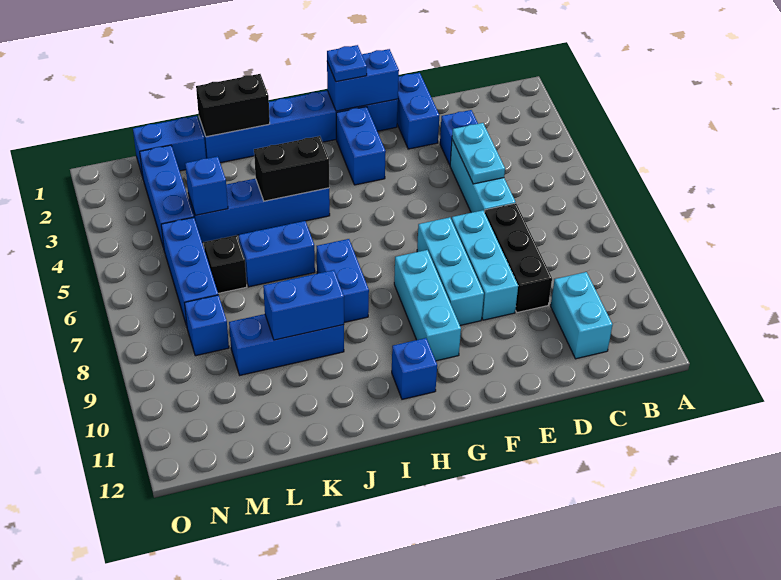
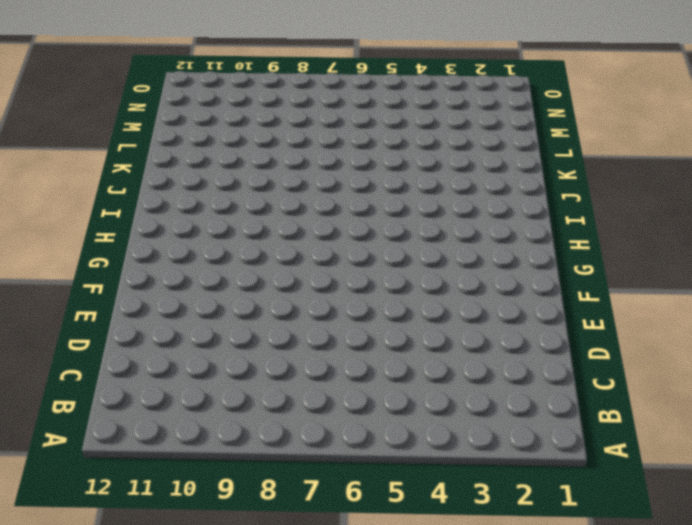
none -> cyan brick C10:C11 level 1
none -> blue brick D3 level 1
none -> cyan brick D4:D6 level 1

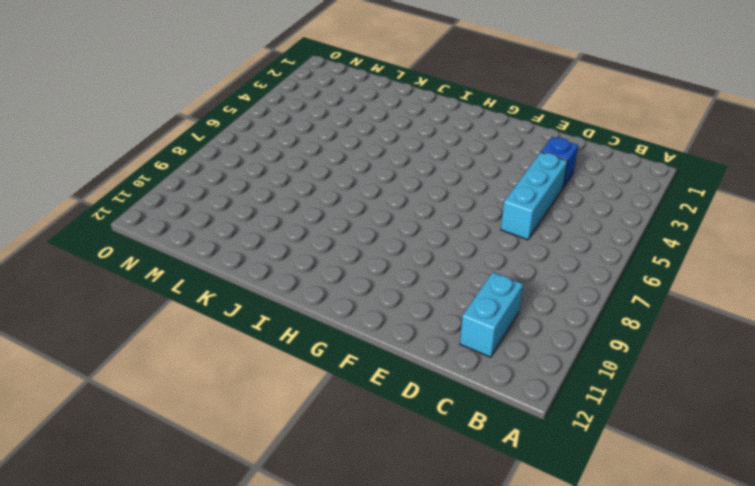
none -> black brick D7:D9 level 1
none -> blue brick E1:E2 level 1
none -> cyan brick E7:E9 level 1

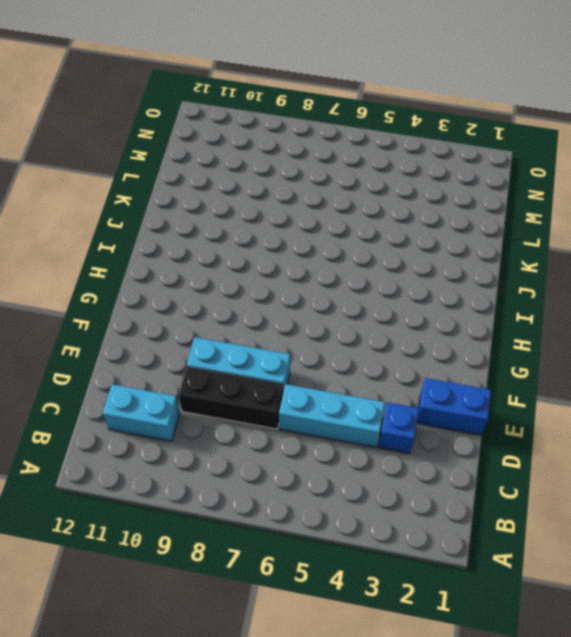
none -> blue brick F1:K1 level 1
none -> cyan brick F7:F9 level 1
none -> blue brick G2:G3 level 1

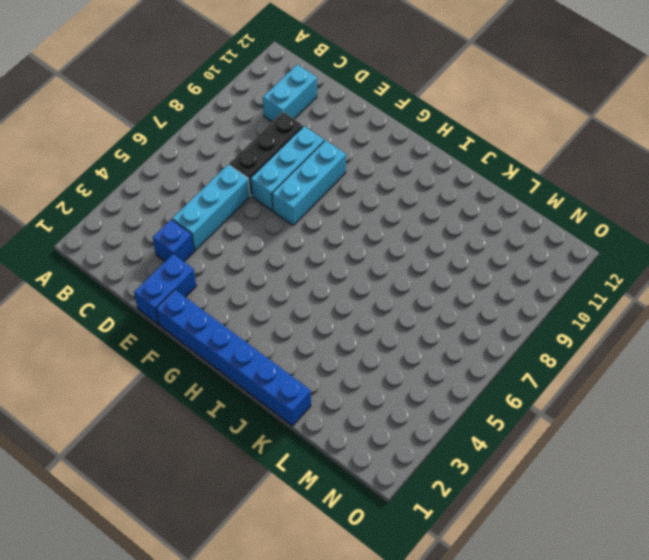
none -> blue brick G2:G3 level 1
none -> cyan brick G8:G10 level 1
none -> blue brick H11 level 1

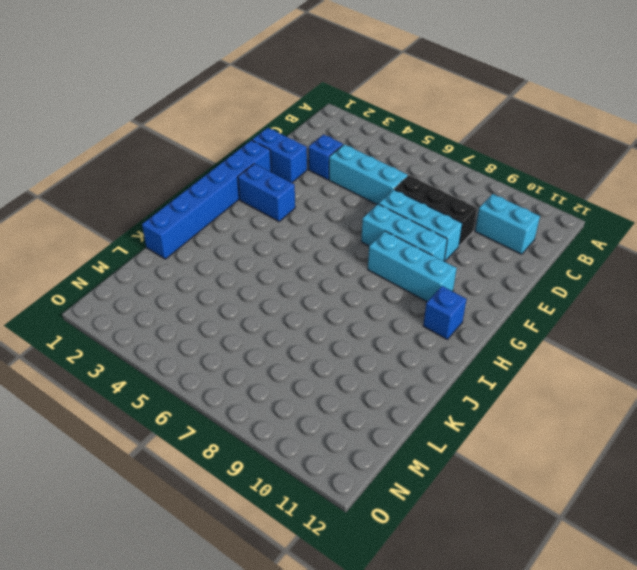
none -> blue brick I4:L4 level 1
none -> blue brick I7:I8 level 1
none -> blue brick J6:K6 level 1

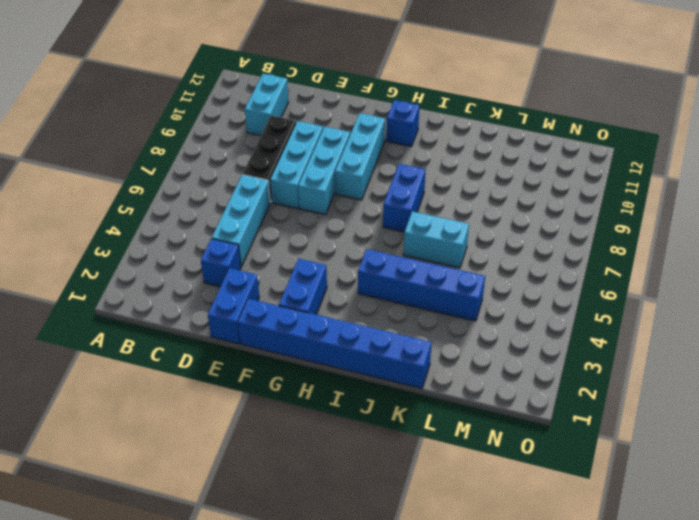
cyan brick J6:K6 level 1 -> blue brick J6:K6 level 1
none -> blue brick J9:L9 level 1
none -> blue brick L1:M1 level 1
none -> black brick L6 level 1

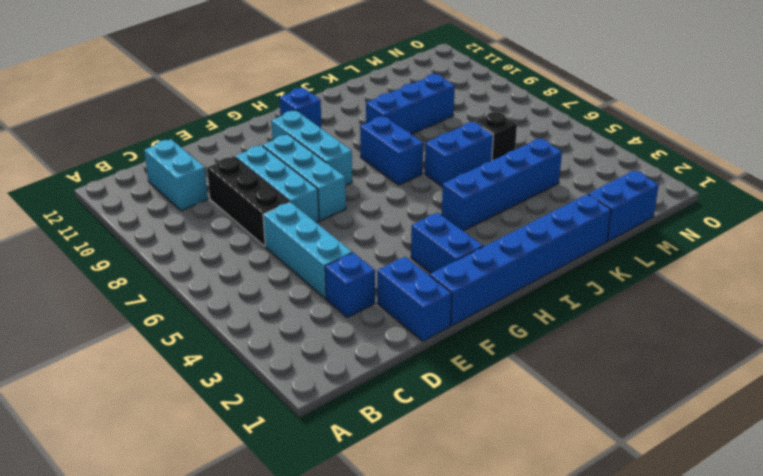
none -> blue brick M2:M4 level 1
none -> blue brick M5:M7 level 1
none -> blue brick M8 level 1

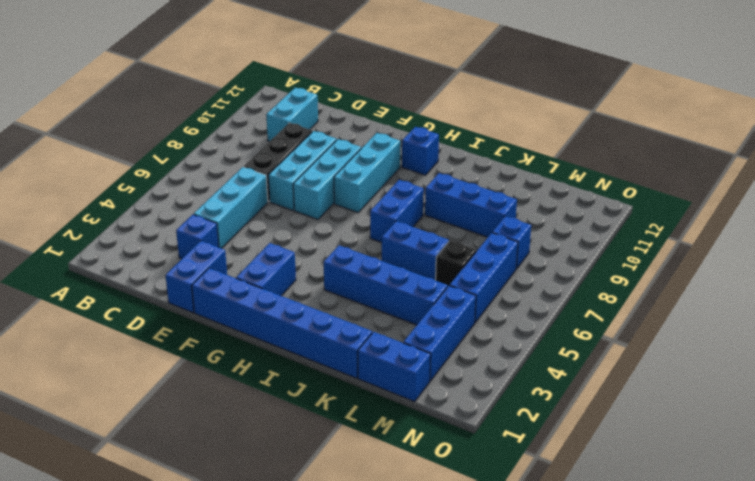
none -> cyan plate D4:D5 level 2
none -> blue brick F1:G1 level 2
none -> black brick I4:J4 level 2

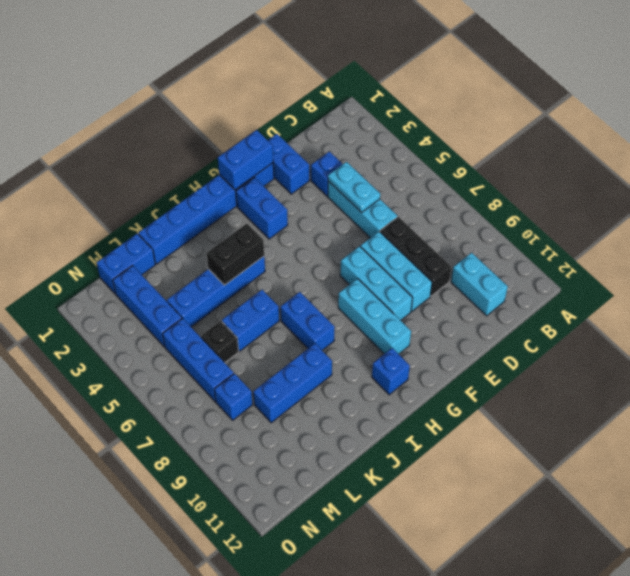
none -> black brick J1:K1 level 2
none -> blue brick J9:K9 level 2
none -> blue brick L4 level 2

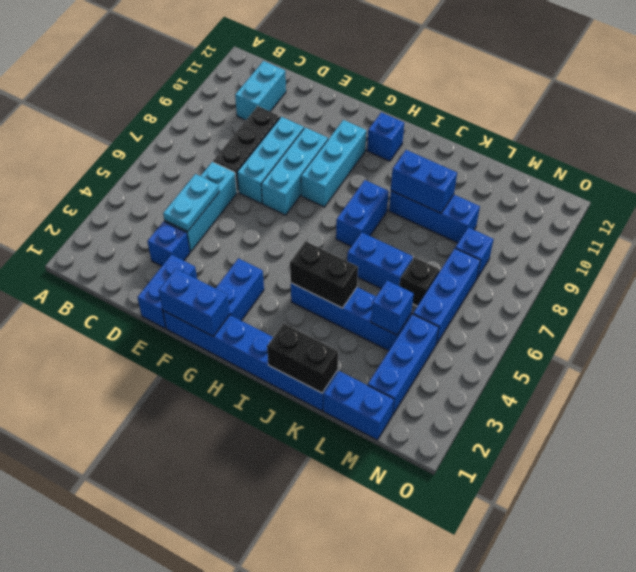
none -> blue plate G1 level 3

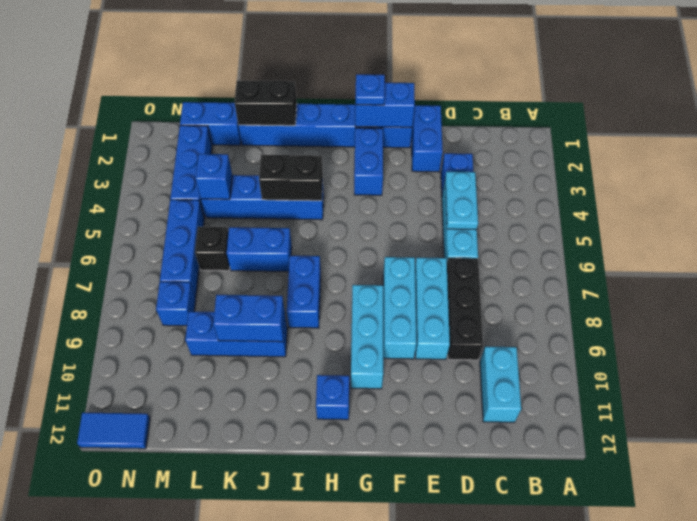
blue tile N12:O12 level 1 -> none

